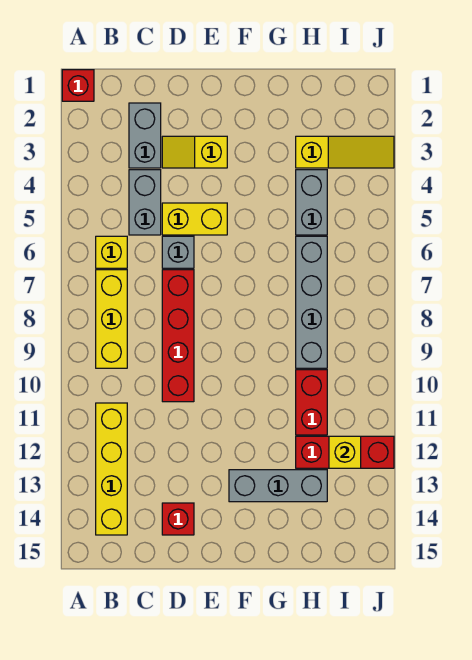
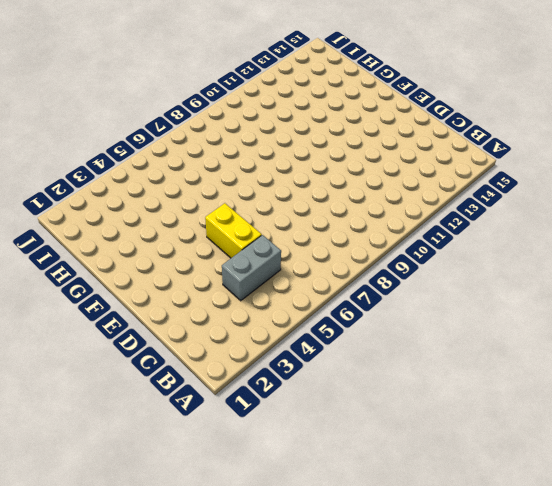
none -> red brick A1 level 1
none -> yellow brick B6 level 1
none -> yellow brick B7:B9 level 1

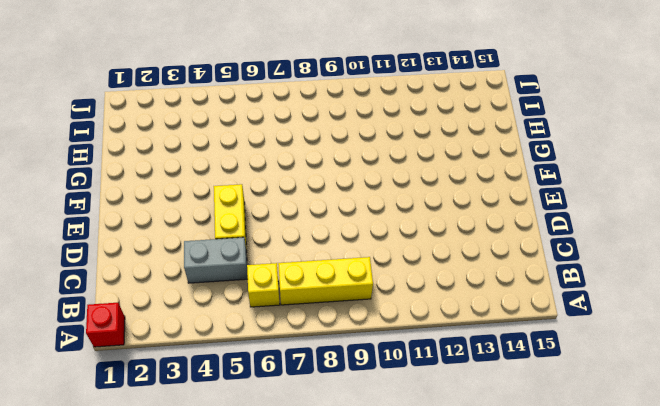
none -> yellow brick B11:B14 level 1
none -> grey brick C2:C3 level 1
none -> yellow slope D3:E3 level 1 top E

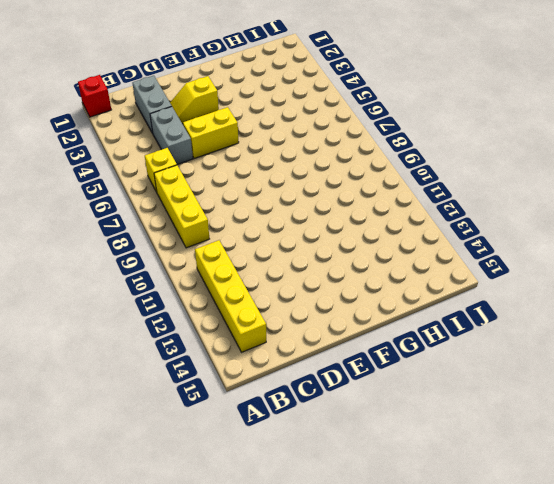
none -> grey brick D6 level 1
none -> red brick D7:D10 level 1
none -> red brick D14 level 1

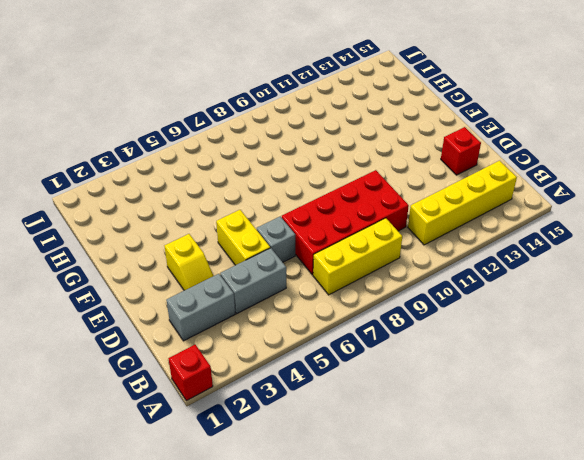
red brick C7:D10 level 1 -> red brick D7:D10 level 1
none -> yellow brick B6 level 1
none -> grey brick F13:H13 level 1
none -> yellow slope H3:J3 level 1 top H

